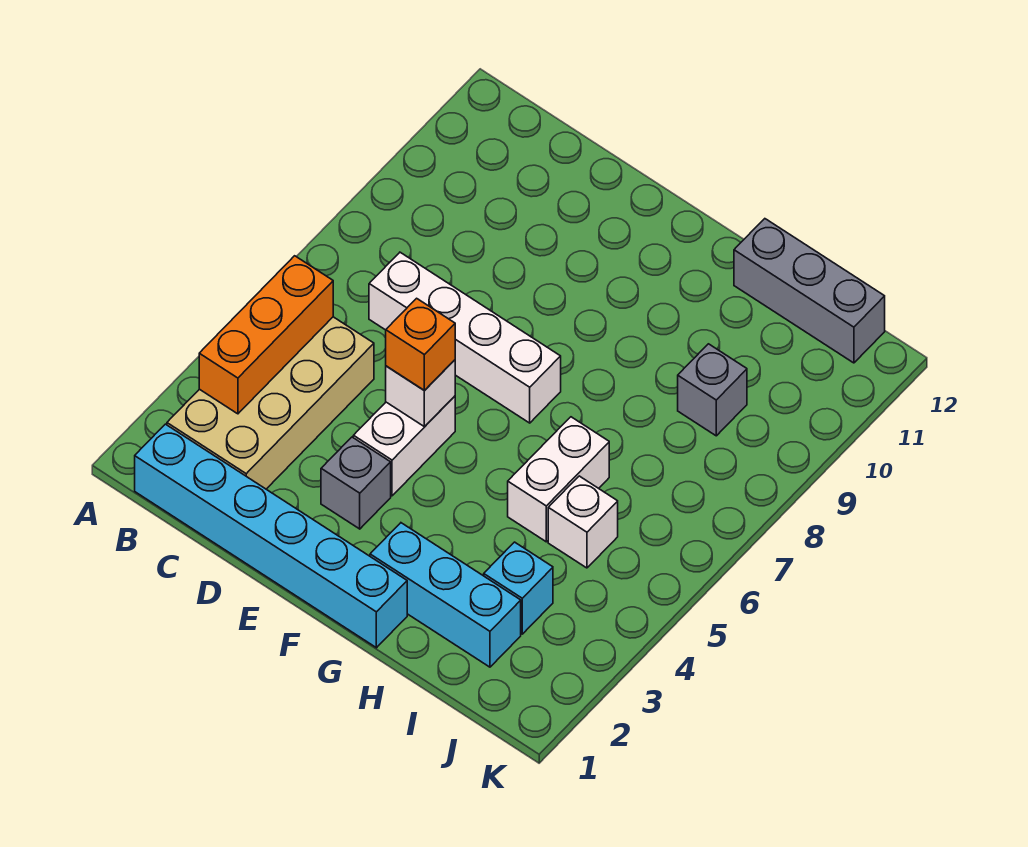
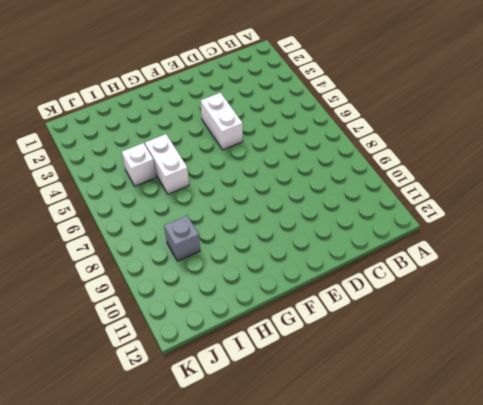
none -> cyan brick B1:G1 level 1
none -> tan brick B2:C5 level 1
none -> white brick C7:F7 level 1

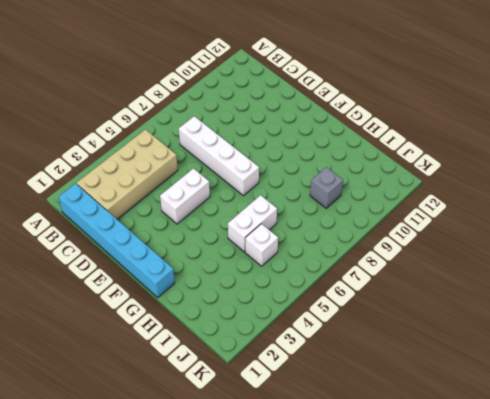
none -> grey brick E3 level 1
none -> cyan brick G2:I2 level 1
none -> grey brick H12:J12 level 1

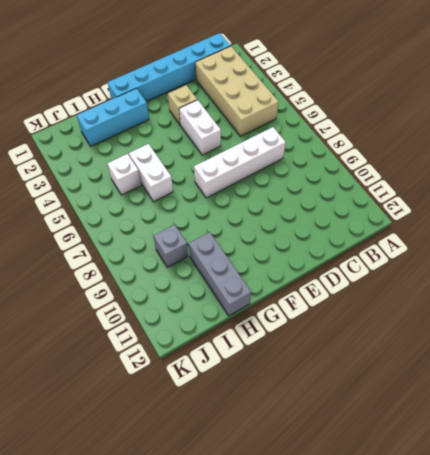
tan brick E3 level 1 -> grey brick E3 level 1
grey brick H10:H12 level 1 -> grey brick H12:J12 level 1
none -> cyan brick I3 level 1
none -> orange brick B3:B5 level 2
none -> white brick E5 level 2

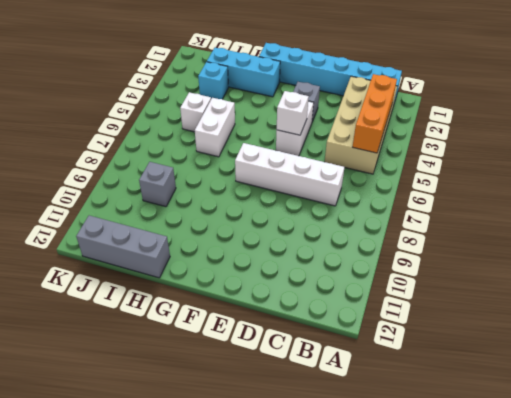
none -> orange brick E5 level 3

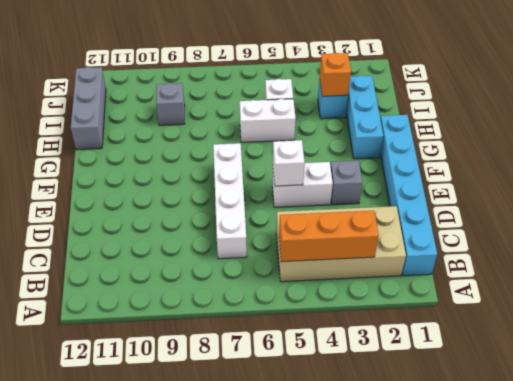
orange brick I3 level 2 -> orange brick E5 level 3

